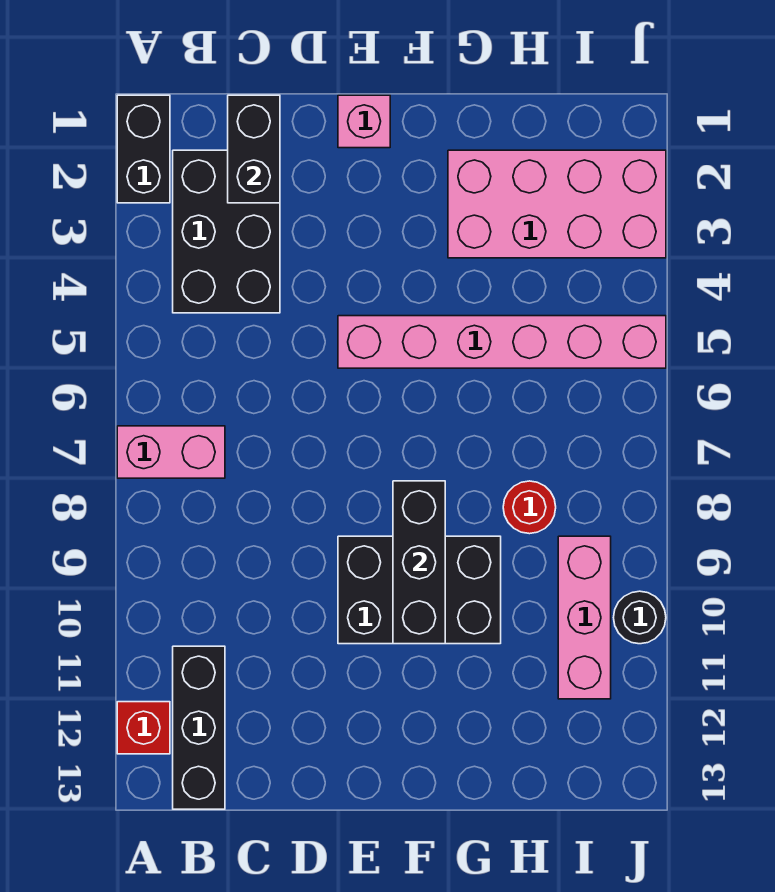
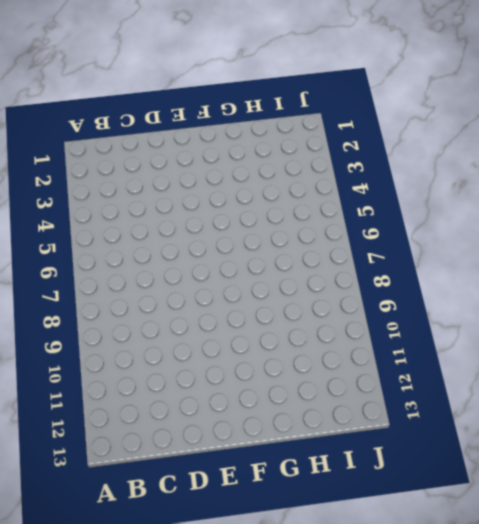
none -> black brick A1:A2 level 1
none -> pink brick A7:B7 level 1
none -> red brick A12 level 1

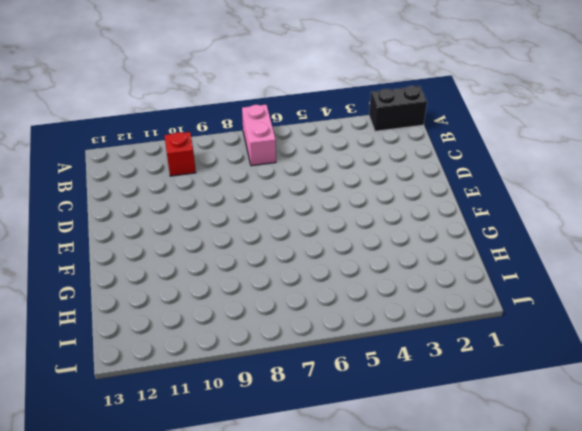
red brick B10 level 1 -> red brick A12 level 1
none -> black brick B2:C4 level 1
none -> black brick B11:B13 level 1
none -> pink brick E1 level 1

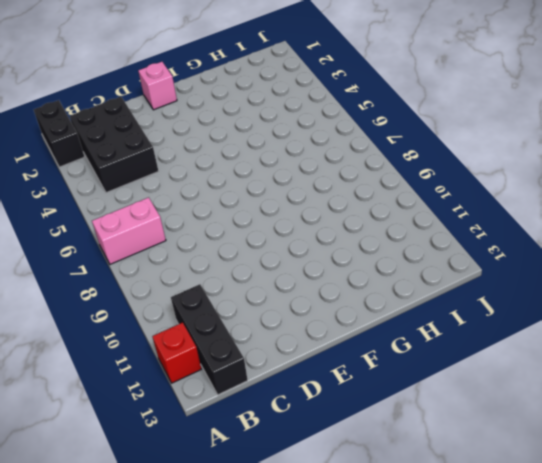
none -> pink brick E5:J5 level 1
none -> black brick E9:G10 level 1
none -> pink brick G2:J3 level 1

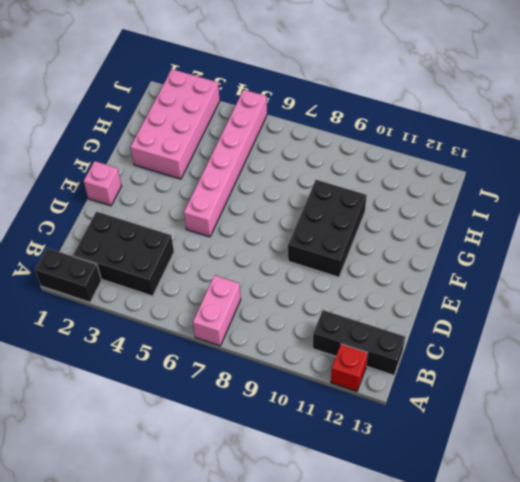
none -> red round brick H8 level 1
none -> pink brick I9:I11 level 1
none -> black round brick J10 level 1

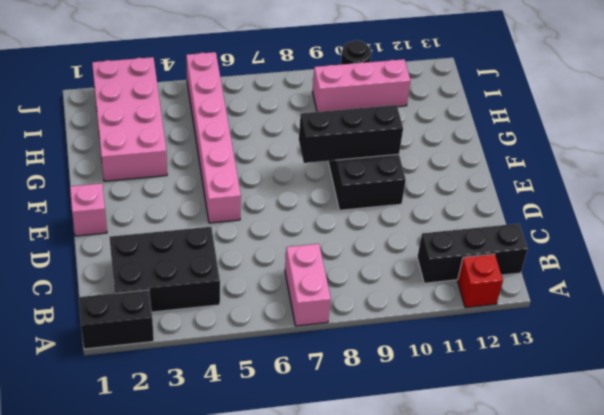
none -> red round brick H8 level 1
none -> black brick C1:C2 level 2

